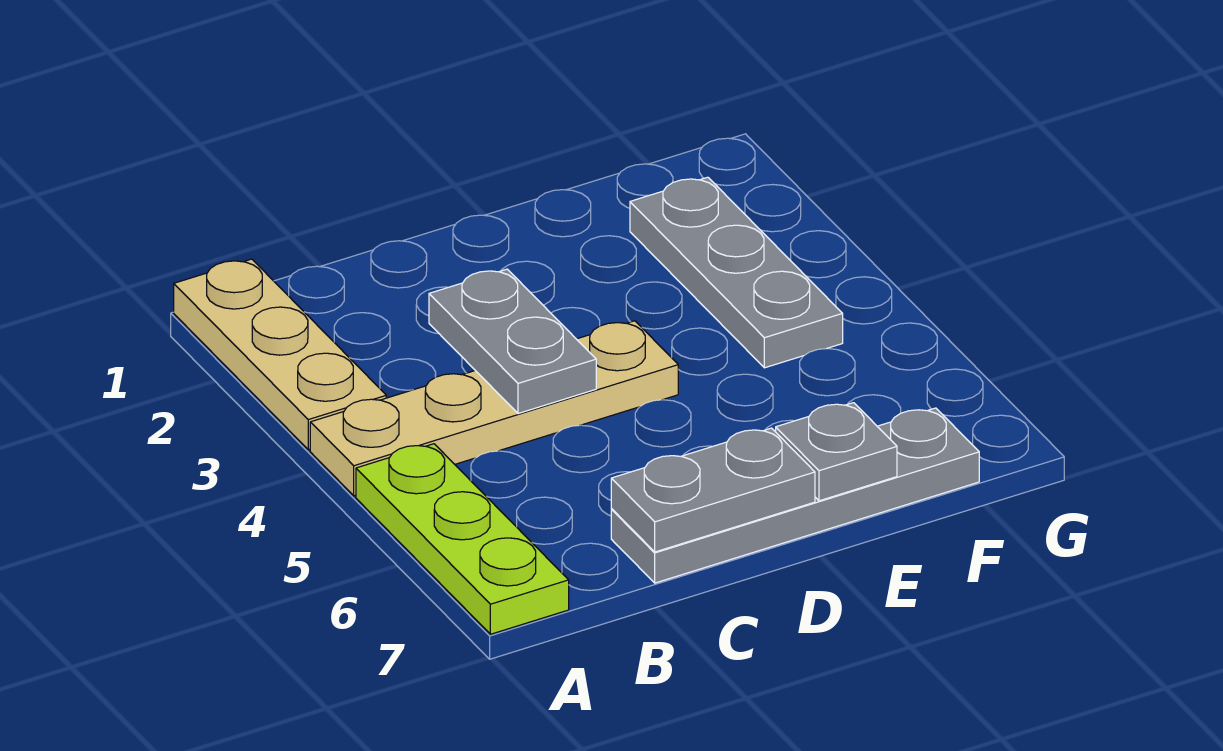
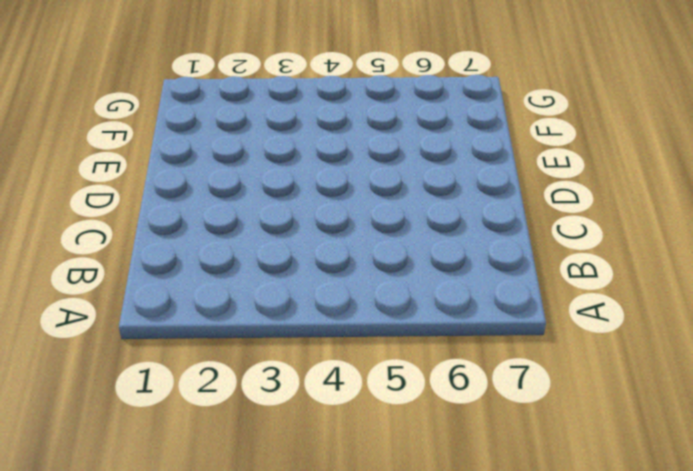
none -> tan plate A1:A3 level 1
none -> tan plate A4:D4 level 1

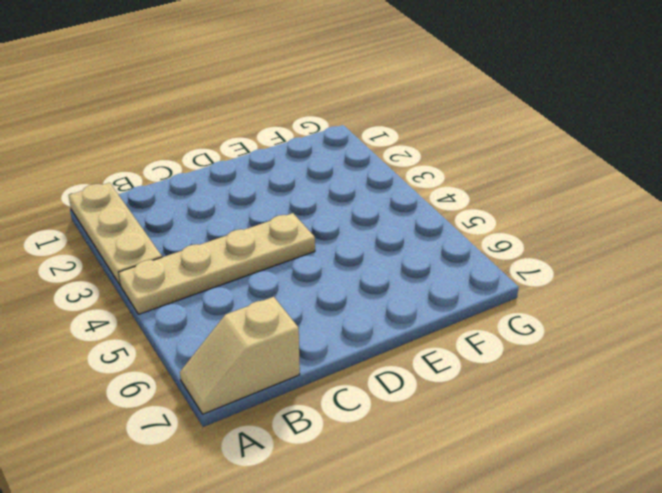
tan slope A7:B7 level 1 top B -> lime plate A5:A7 level 1
none -> grey plate C7:F7 level 1
none -> grey plate F2:F4 level 1

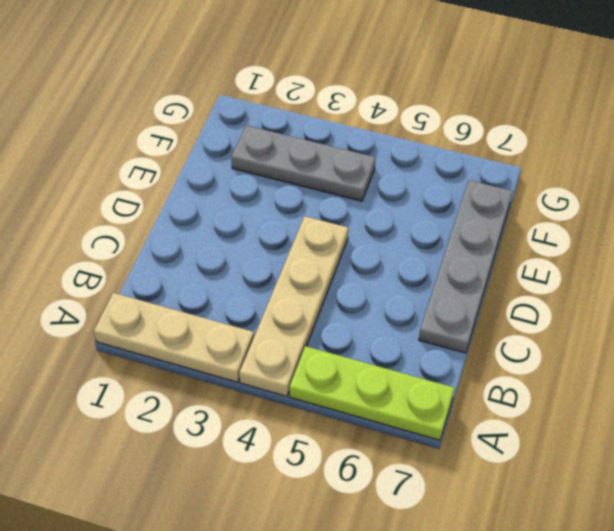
none -> grey plate C3:C4 level 2
none -> grey plate C7:D7 level 2

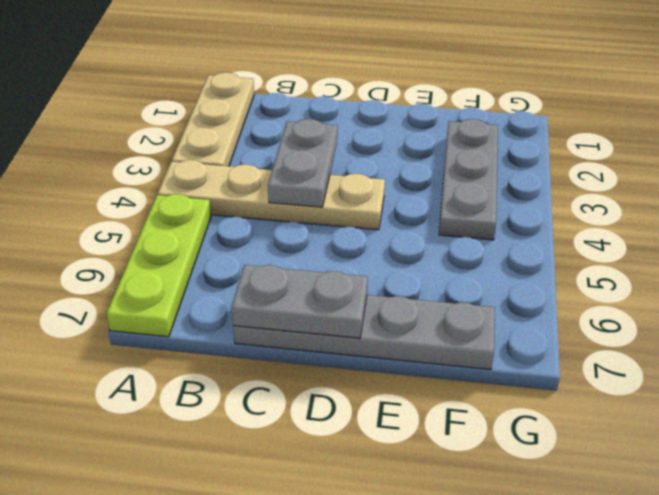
none -> grey plate E7 level 2

